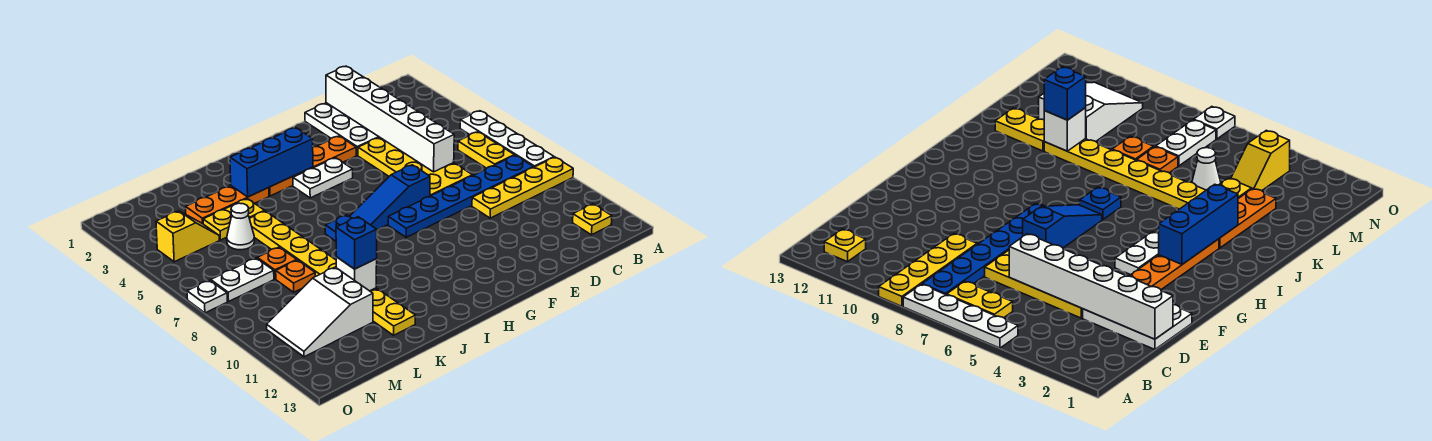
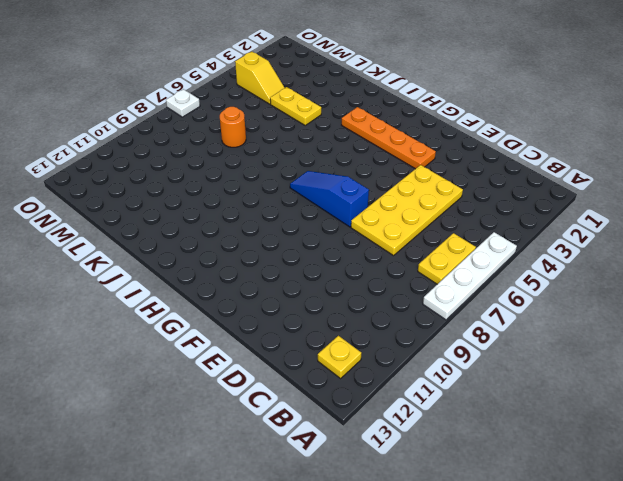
orange round brick L7 level 1 -> orange plate L7 level 1
none -> yellow plate A9:D9 level 1
none -> blue plate B8:G8 level 1
none -> white plate D1:E3 level 1

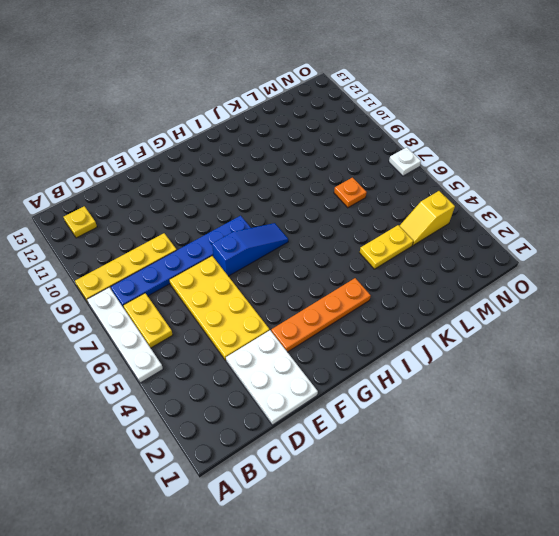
none -> white plate G4:H4 level 1
none -> blue plate I7 level 1
none -> orange plate J3:L3 level 1

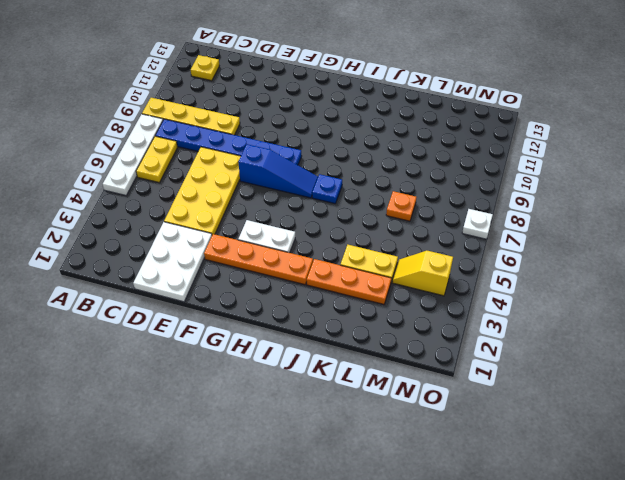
none -> yellow plate K5:K10 level 1
none -> yellow plate K11:K12 level 1
none -> white cone L5 level 1

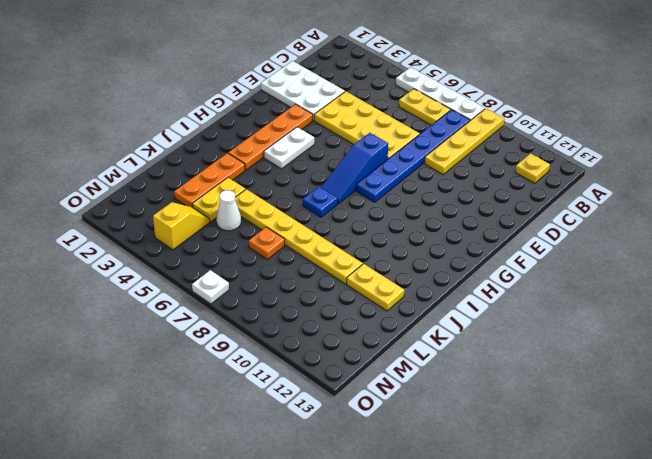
none -> orange plate L8 level 1
none -> white slope L10:N11 level 1 top L
none -> white plate M7:N7 level 1

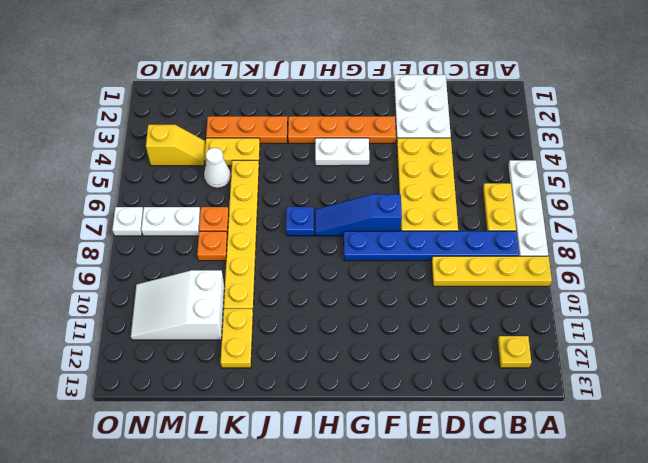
none -> white brick D1:D6 level 2
none -> blue brick H3:J3 level 2
none -> white brick K10 level 2

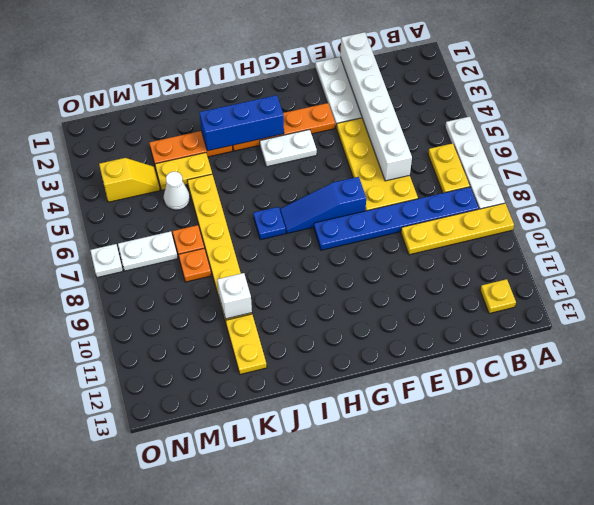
none -> white slope L10:N11 level 1 top L
none -> blue brick K10 level 3

